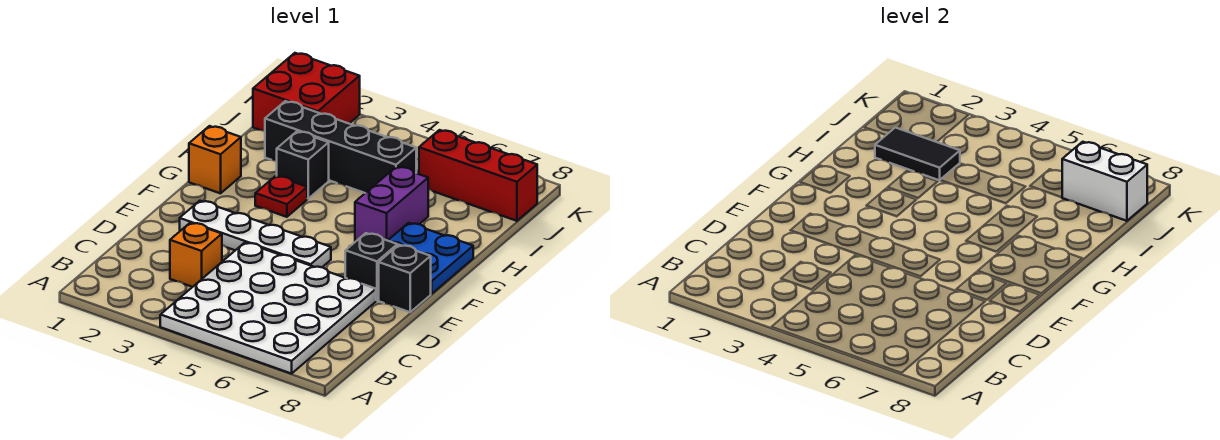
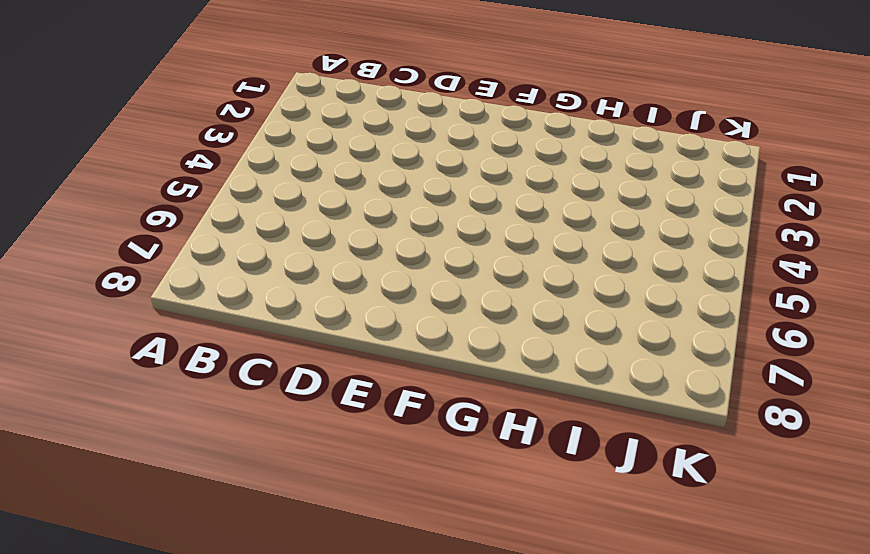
none -> white plate A4:D7 level 1
none -> orange brick C3 level 1
none -> white plate E2:E5 level 1

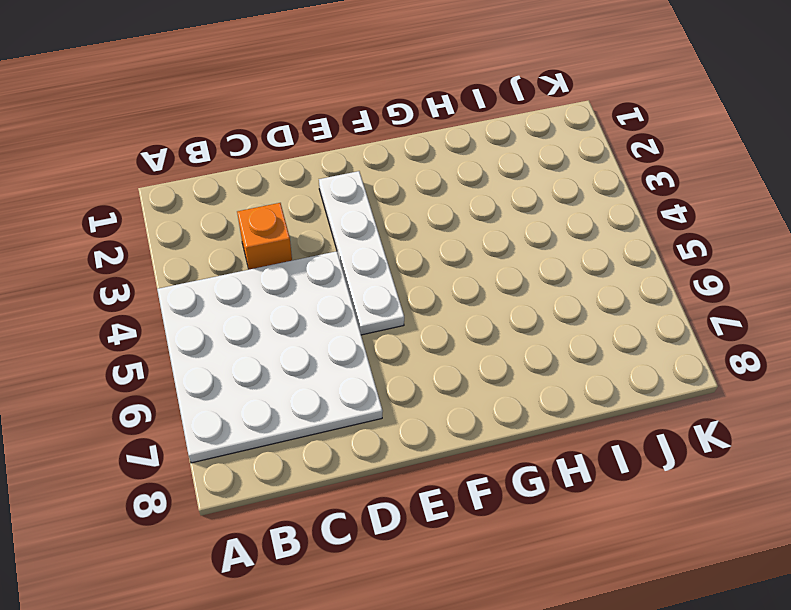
none -> black brick E7 level 1
none -> black brick E8 level 1
none -> blue plate F7:G8 level 1

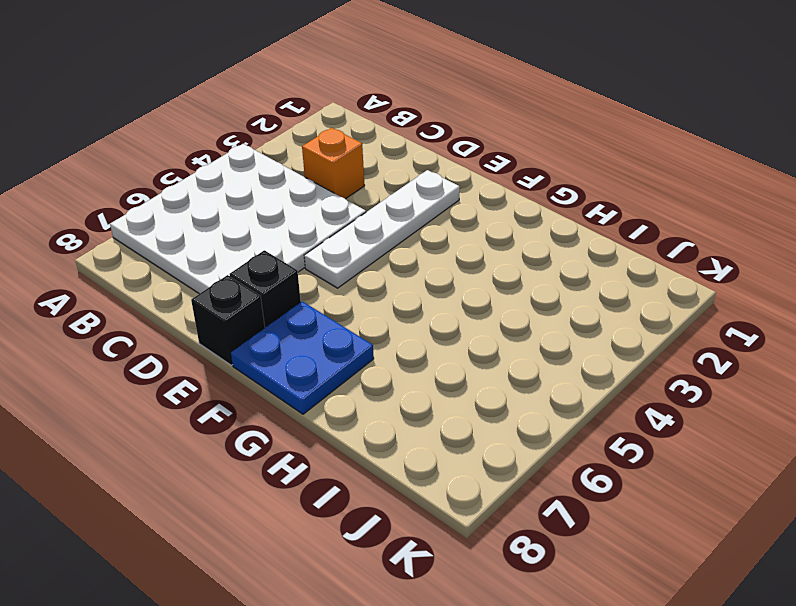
none -> orange brick G1 level 1
none -> red plate G3 level 1
none -> purple brick G6:H6 level 1

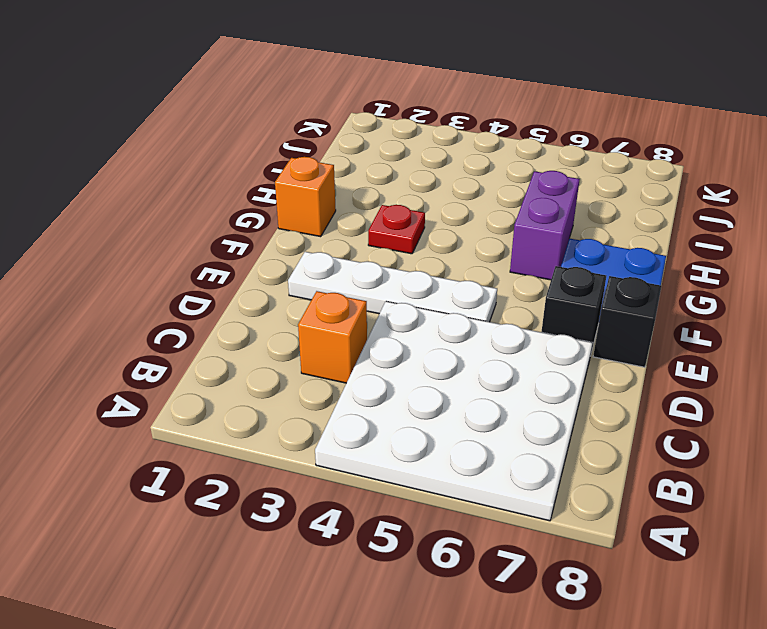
none -> black brick H3 level 1
none -> black brick I2:I5 level 1
none -> red brick J1:K2 level 1

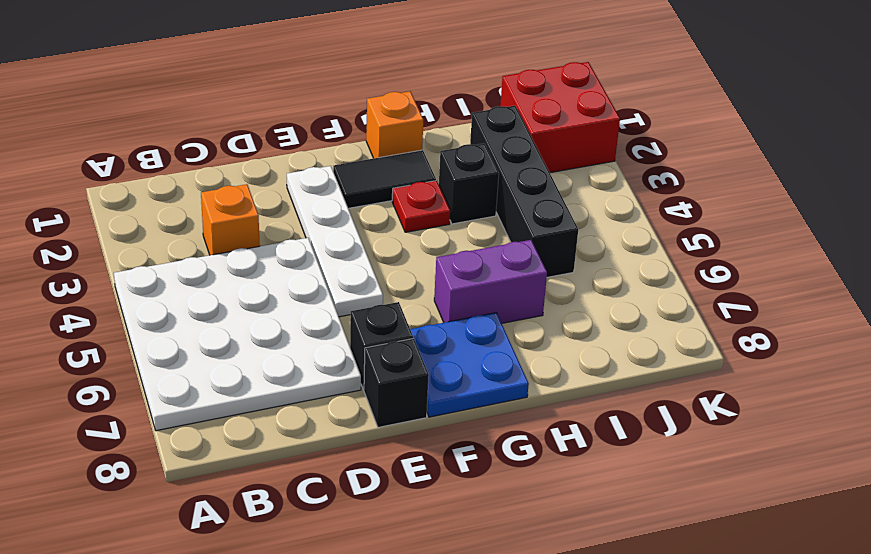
black tile F2:G2 level 1 -> black tile I2:I3 level 2
none -> red brick J6:J8 level 1
none -> white brick J7:J8 level 2

